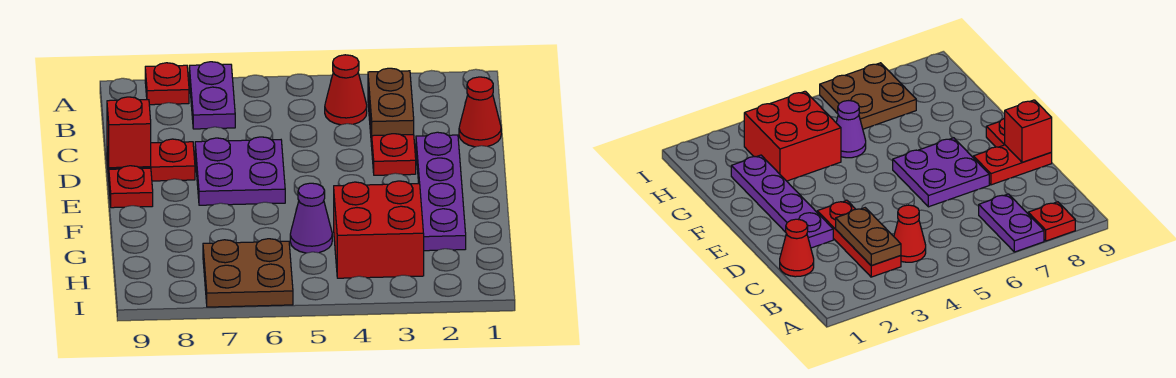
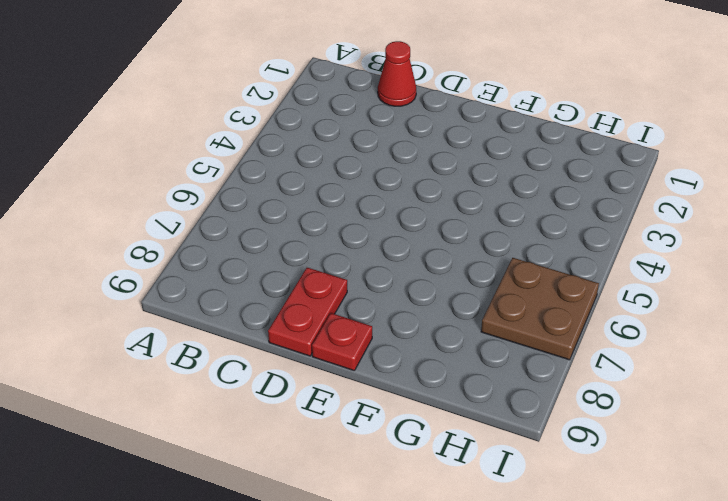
none -> purple plate A7:B7 level 1
none -> red plate A8 level 1
none -> red plate B3:D3 level 1

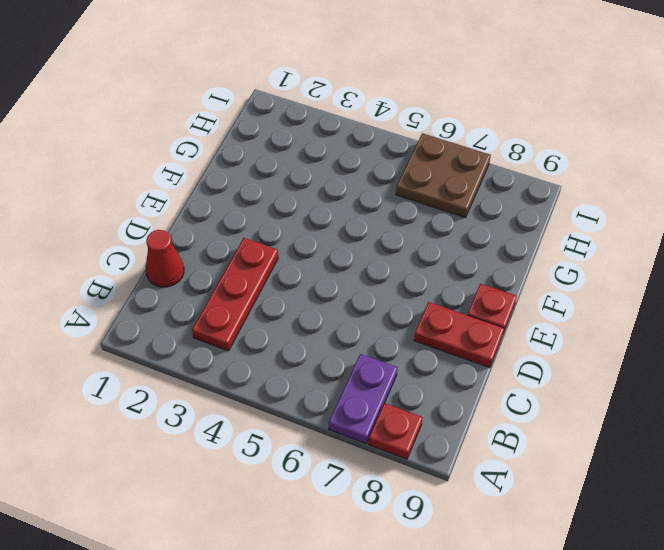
none -> red cone B4 level 1
none -> purple plate D2:G2 level 1
none -> purple plate D6:E7 level 1

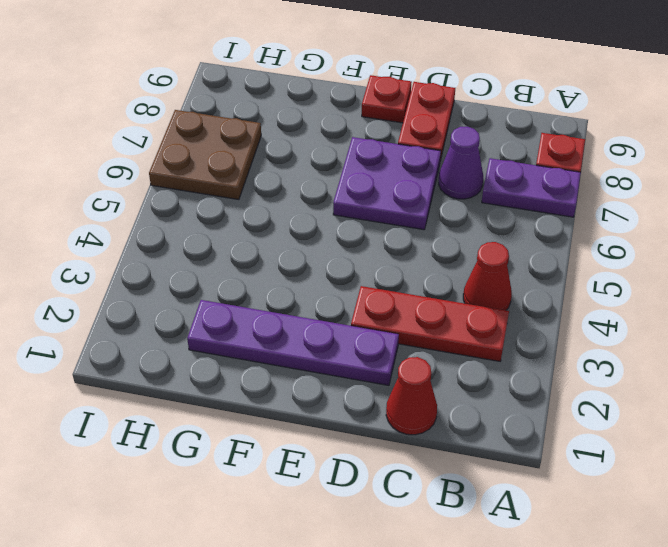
purple cone C7 level 1 -> purple cone G5 level 1
none -> red brick G3:H4 level 1
none -> brown plate B3:C3 level 2
none -> red brick D9 level 2

